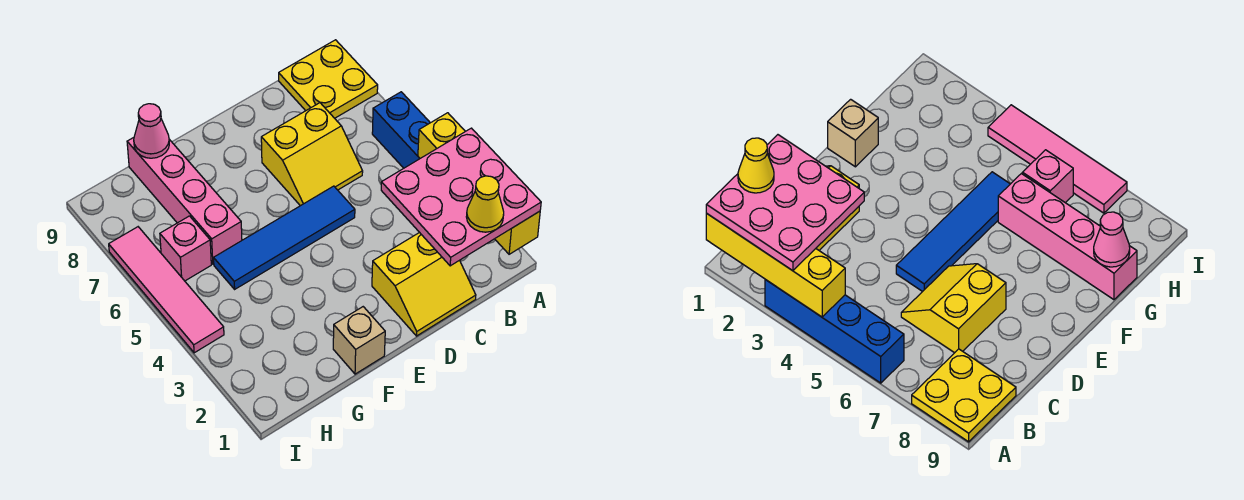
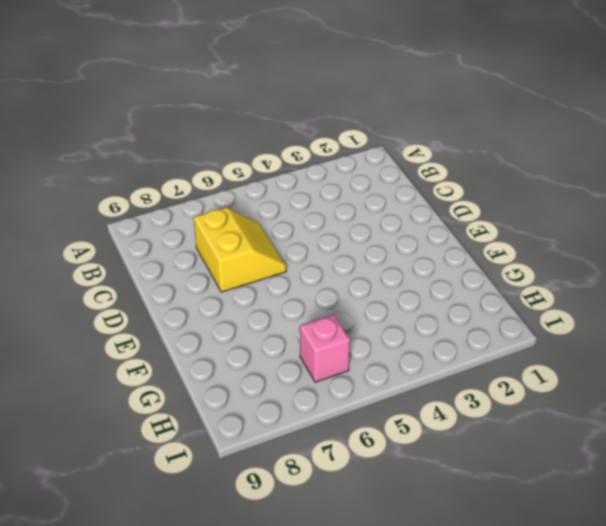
none -> blue brick A3:A6 level 1
none -> yellow plate A8:B9 level 1
none -> yellow slope C1:D2 level 1 top 2

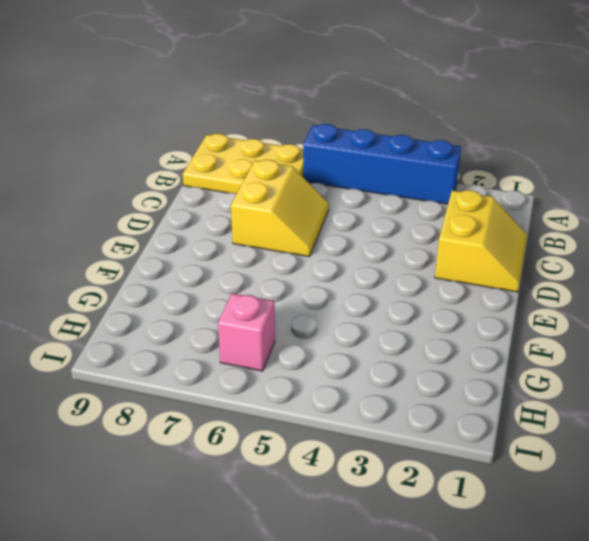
yellow plate A7:B9 level 1 -> yellow plate A8:B9 level 1
none -> blue tile D5:G5 level 1
none -> tan brick F1 level 1
none -> pink brick G6:G9 level 1

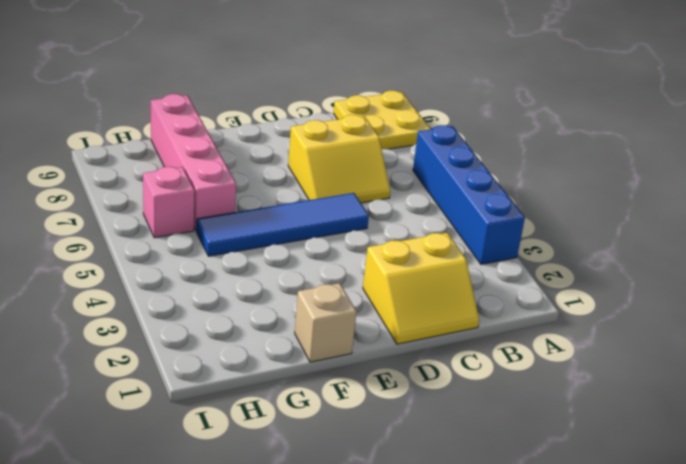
none -> pink tile I4:I7 level 1
none -> yellow brick A1:A4 level 2
none -> pink cone G9 level 2

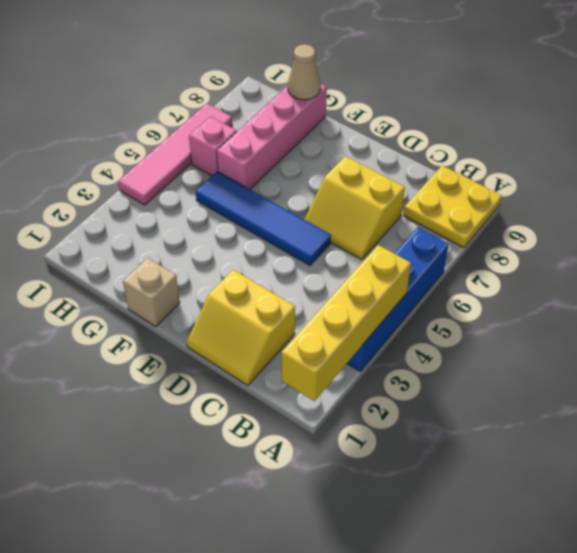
tan cone G9 level 2 -> pink cone G9 level 2
none -> pink plate A1:C3 level 3
none -> yellow cone B1 level 4

